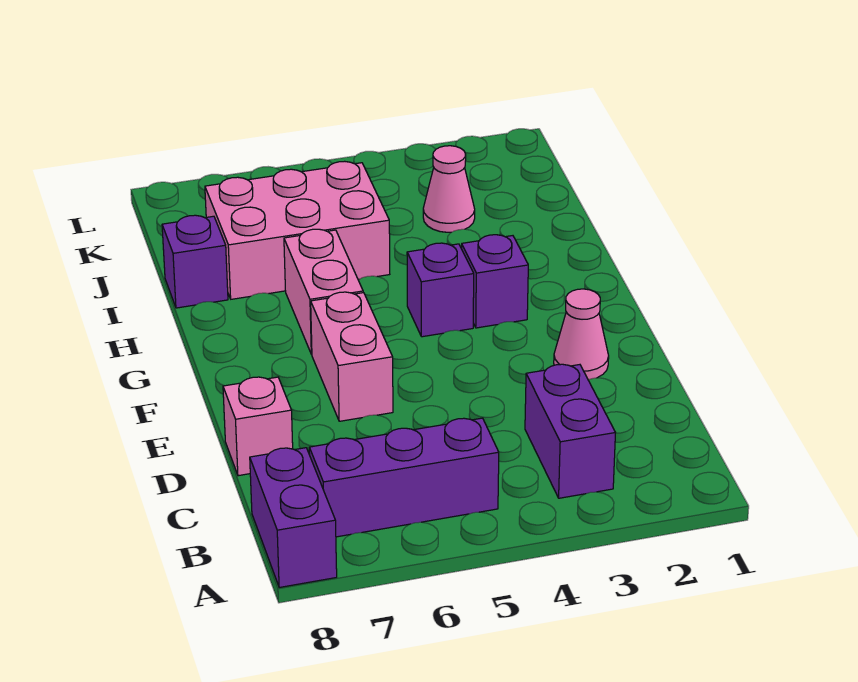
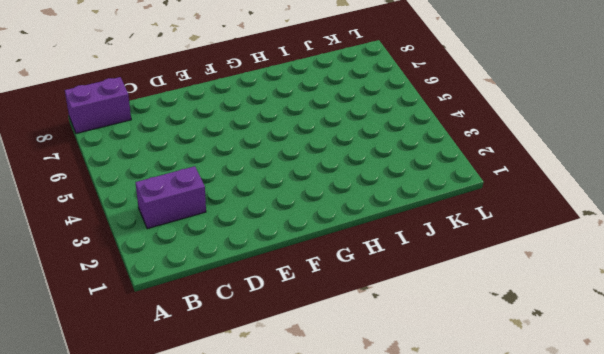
none -> purple brick B5:B7 level 1
none -> pink brick D8 level 1
none -> pink cone E2 level 1

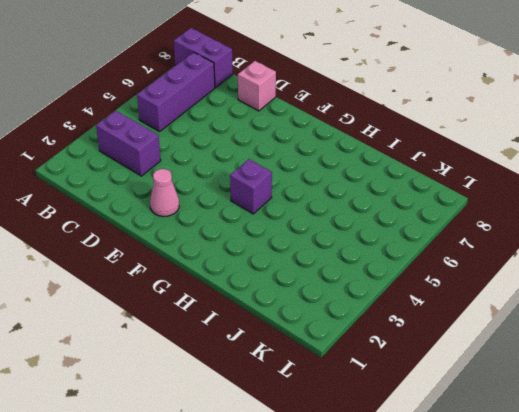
none -> pink brick E6:F6 level 1
none -> purple brick G3 level 1
none -> pink brick G6:H6 level 1

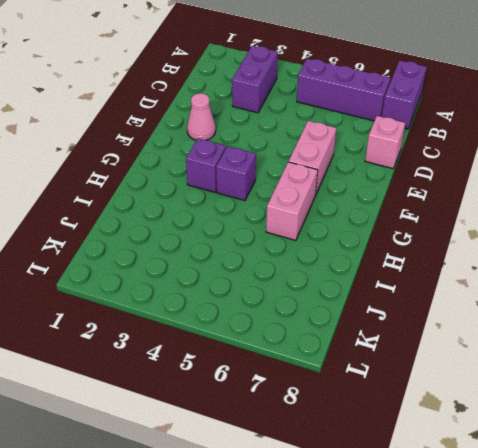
none -> pink brick I5:J7 level 1
none -> purple brick I8 level 1
none -> pink cone J3 level 1

